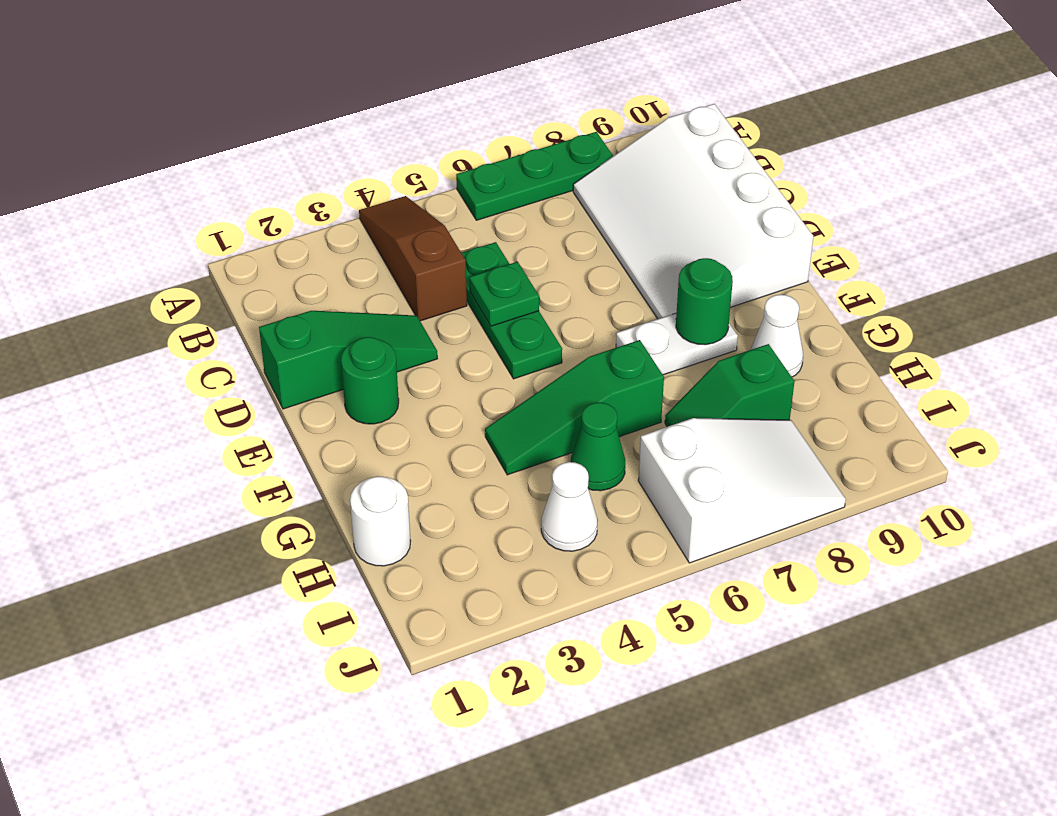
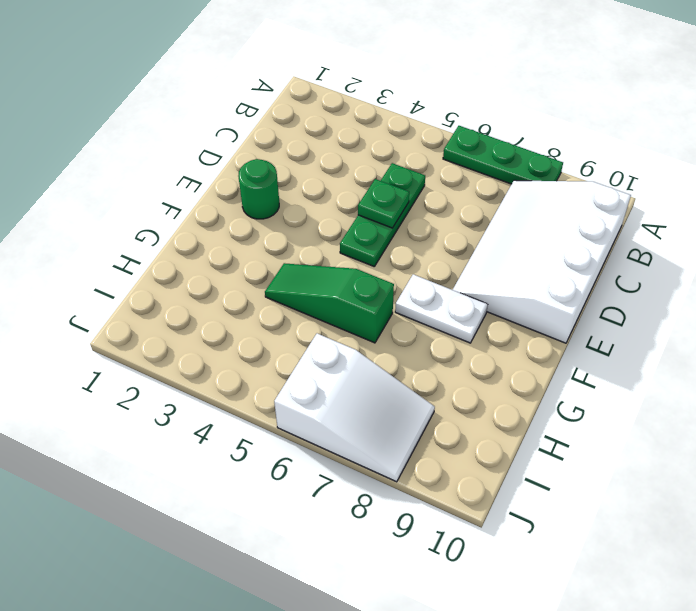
none -> brown slope A4:C4 level 1 top C
none -> green slope D1:D3 level 1 top 1
none -> white cone G9 level 1

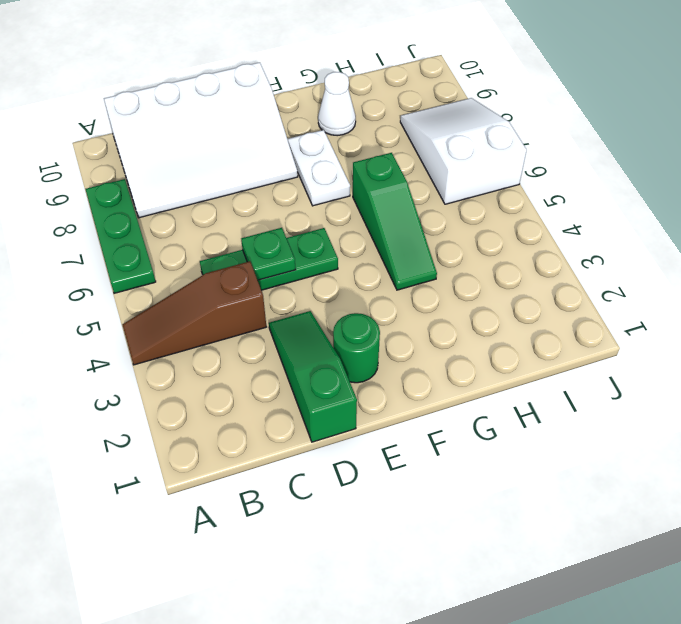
none -> white round brick H1 level 1
none -> green cone H5 level 1
none -> green slope H7:H8 level 1 top 8

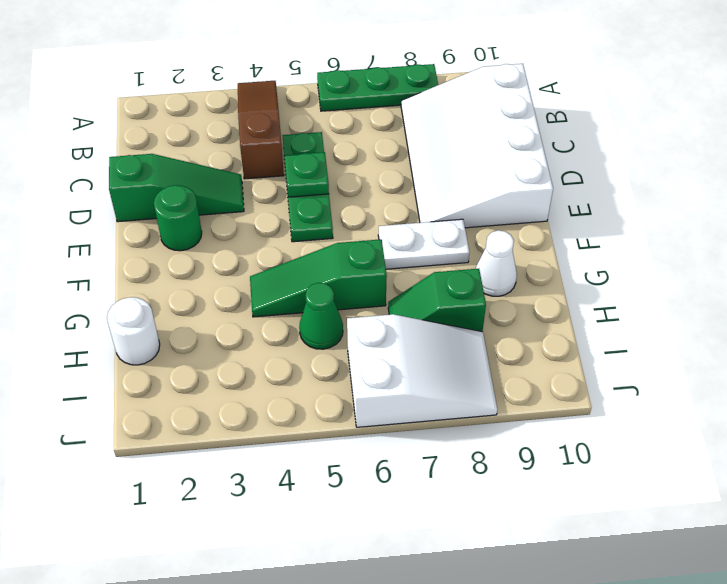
none -> white cone I4 level 1
none -> green round brick F8 level 2

